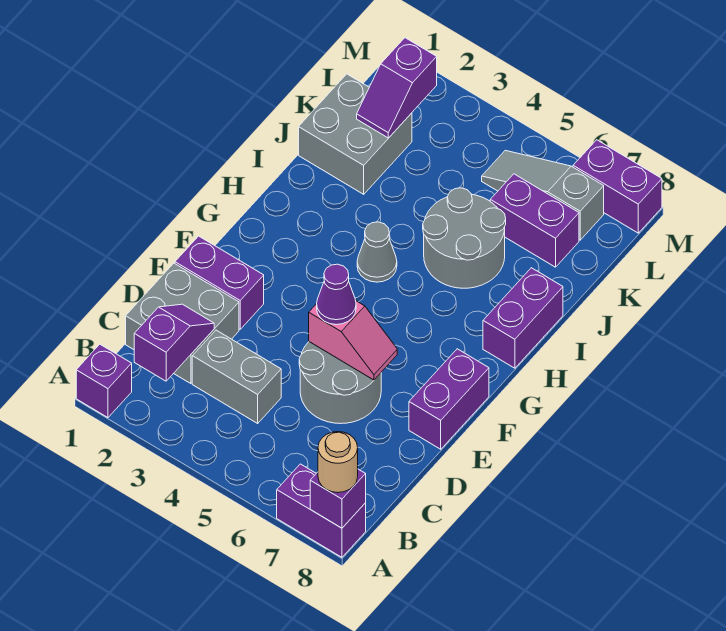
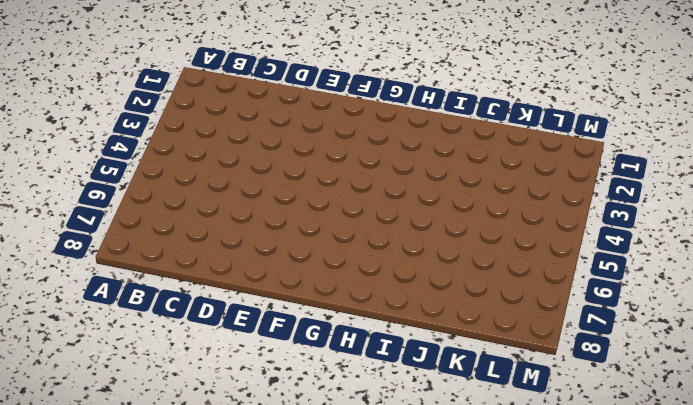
none -> purple brick A1 level 1
none -> purple brick A7:A8 level 1
none -> grey brick C1:D2 level 1

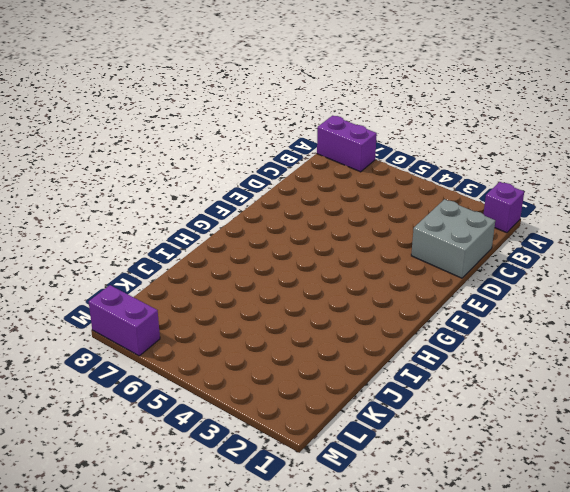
none -> grey brick C3:C4 level 1
none -> grey round brick D5:E6 level 1
none -> purple brick E1:E2 level 1

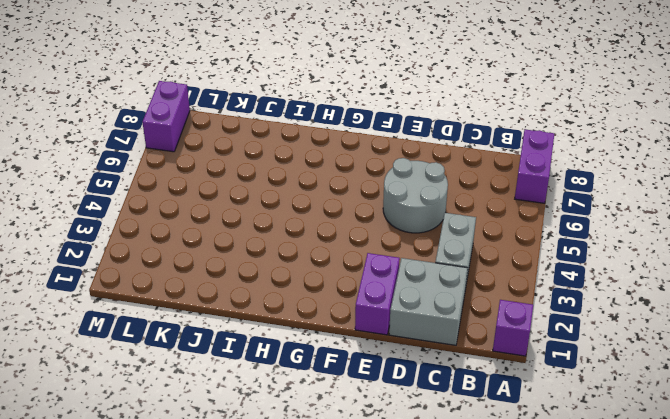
none -> purple brick E8:F8 level 1
none -> grey cone H4 level 1
none -> purple brick H8:I8 level 1

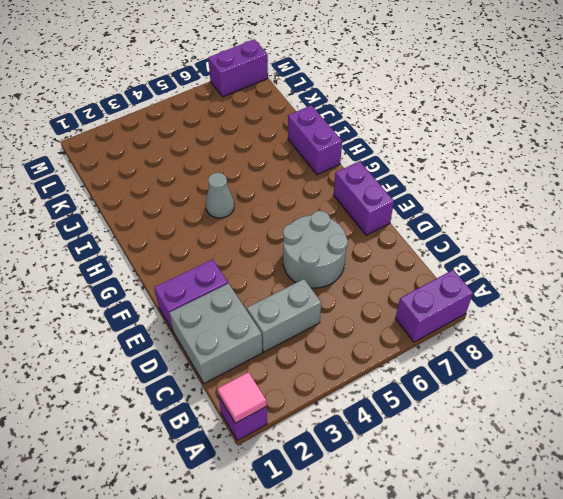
pink tile A1 level 2 -> none
none -> grey round brick I5:J6 level 1
none -> grey brick J1:K2 level 1
none -> purple brick K6:K7 level 1

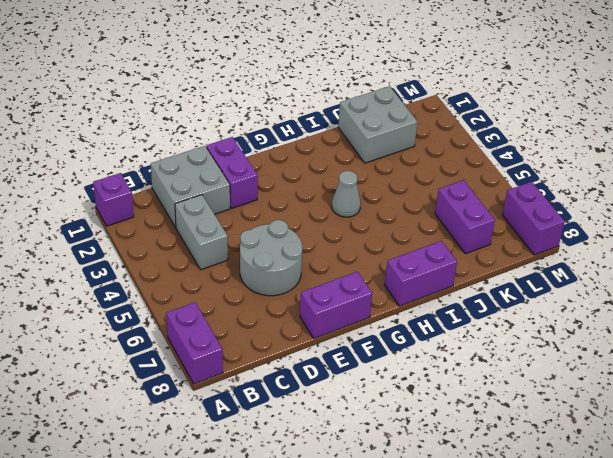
none -> grey round brick I5:J6 level 1
none -> grey slope L5:L7 level 1 top 7
none -> purple brick A8 level 2

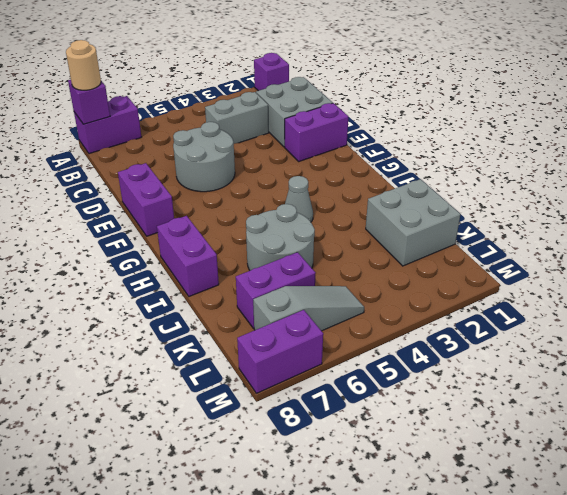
none -> purple slope B2:C2 level 2 top B
none -> pink slope E5:E6 level 2 top 5
none -> purple slope K2:L2 level 2 top L

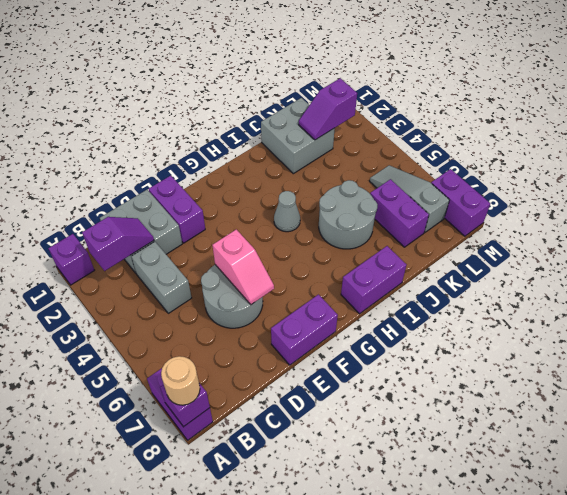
none -> purple cone E5 level 3

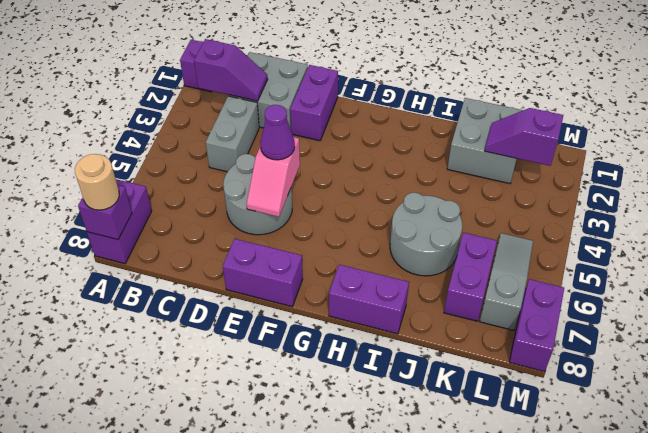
none -> grey cone H4 level 1

